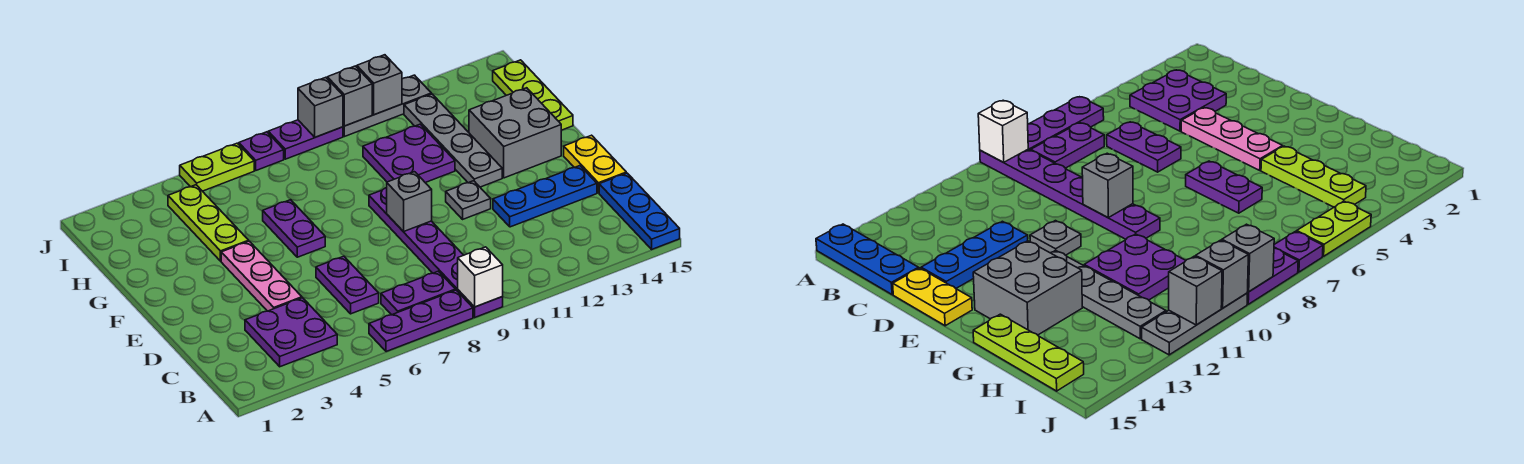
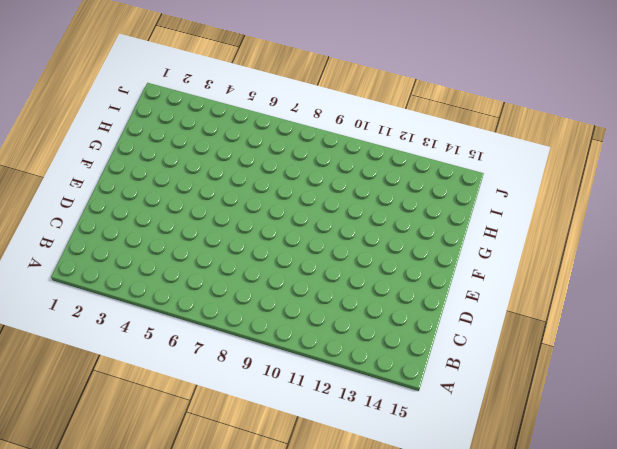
none -> purple plate A6:A8 level 1
none -> purple plate A9:F9 level 1
none -> blue plate A15:C15 level 1

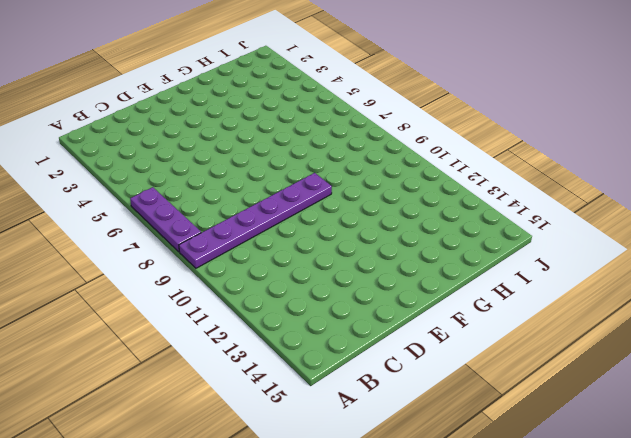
none -> blue plate A15:C15 level 1
none -> purple plate B3:C4 level 1
none -> purple plate B7:B8 level 1

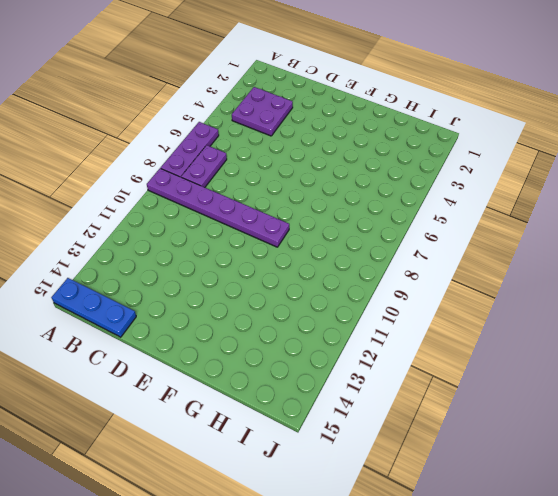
none -> purple plate C6:D6 level 1
none -> pink plate D4:F4 level 1
none -> blue plate D12:D14 level 1

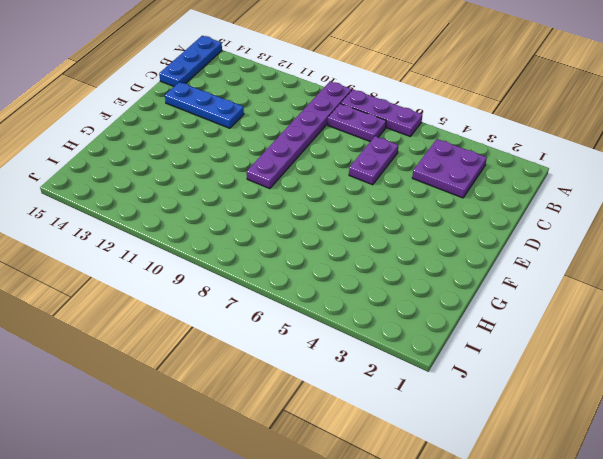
none -> pink plate D4:F4 level 1
none -> yellow plate D15:E15 level 1
none -> grey plate E11 level 1

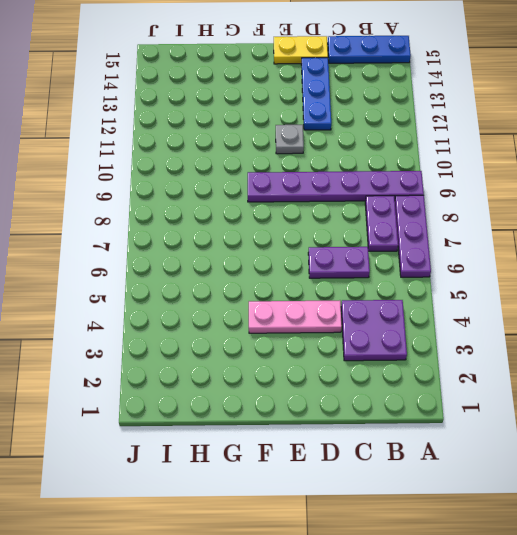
none -> purple plate F6:G6 level 1
none -> grey plate F12:I12 level 1
none -> grey brick F13:G14 level 1

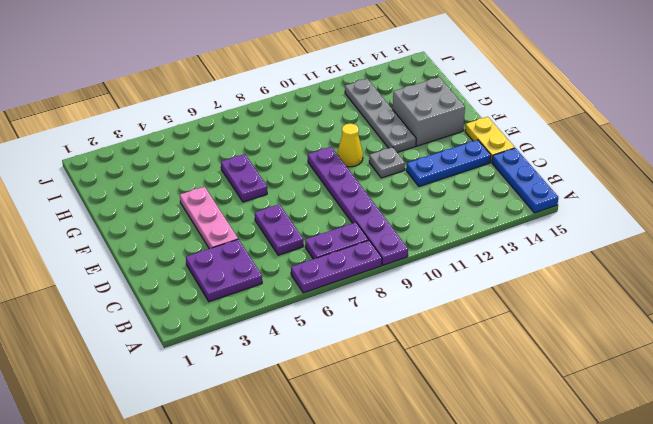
yellow cone F10 level 1 -> none
none -> lime plate G4:I4 level 1
none -> purple plate G10:H11 level 1
none -> lime plate G15:I15 level 1

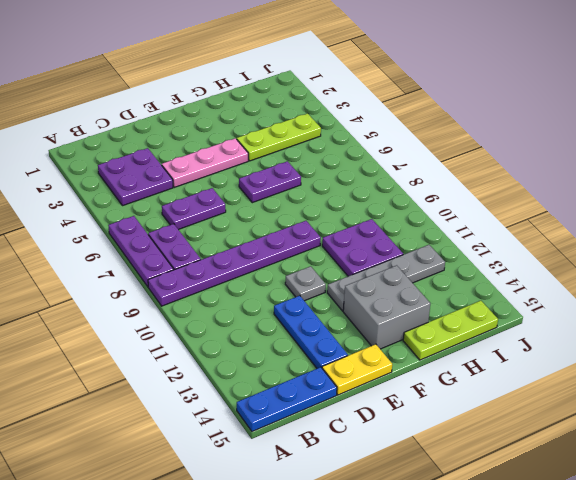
none -> lime plate J5:J6 level 1
none -> purple plate J7 level 1
none -> purple plate J8:J9 level 1

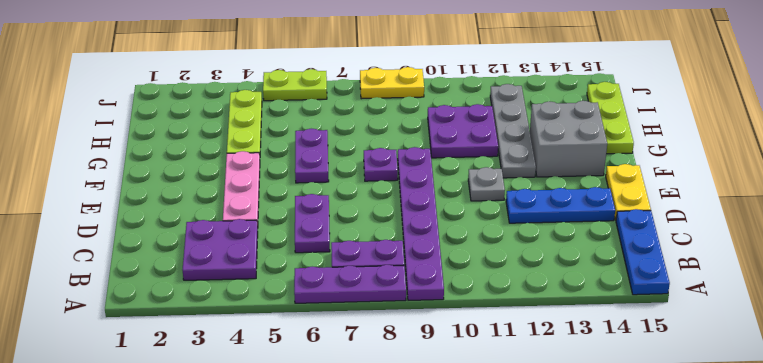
purple plate F8 level 1 -> purple plate J7 level 1
yellow plate J8:J9 level 1 -> purple plate J8:J9 level 1
none -> grey plate J10:J12 level 1
none -> white brick A9 level 2
none -> grey brick E9 level 2

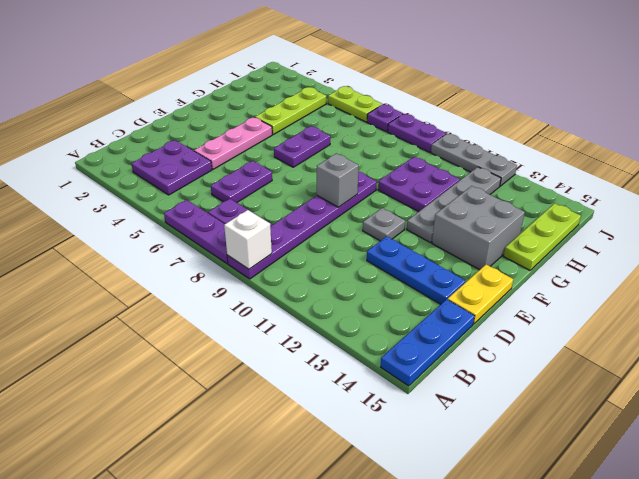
none -> grey brick J9 level 2
none -> grey brick J10 level 2
none -> grey brick J11 level 2

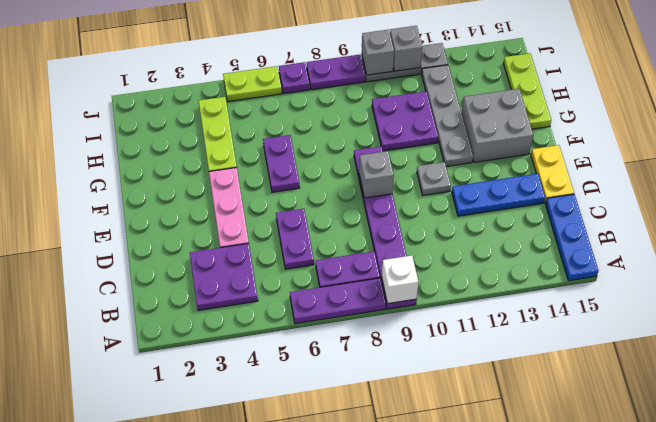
none -> grey brick J9 level 2

